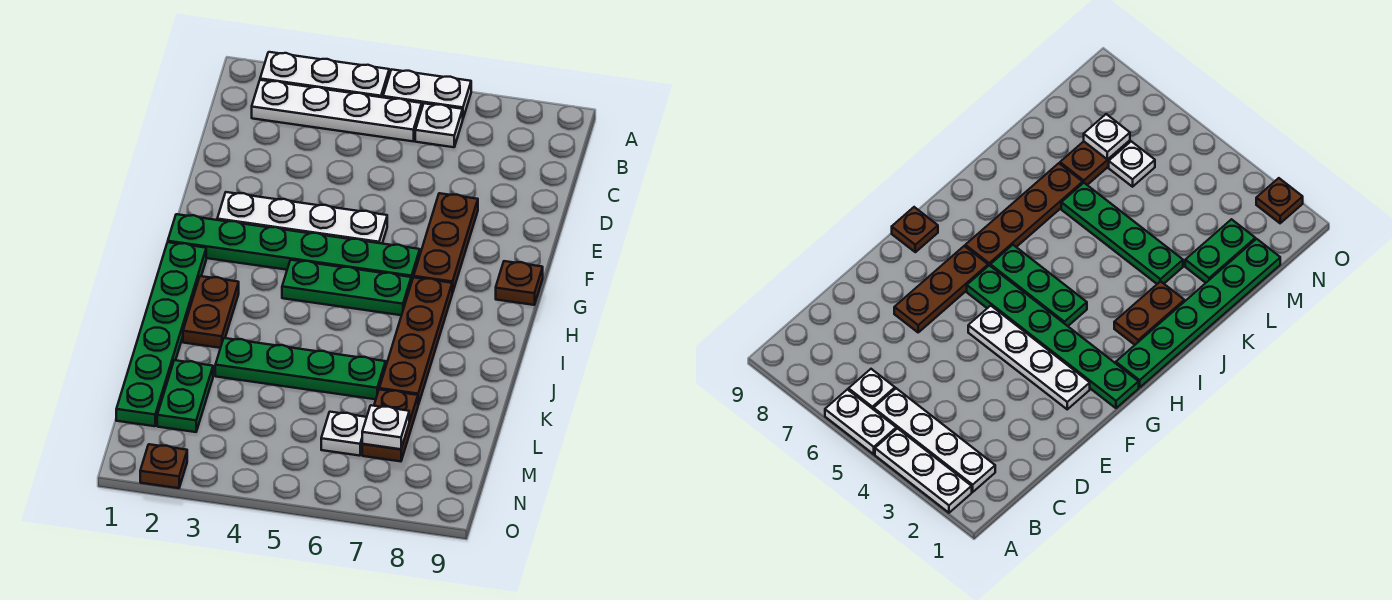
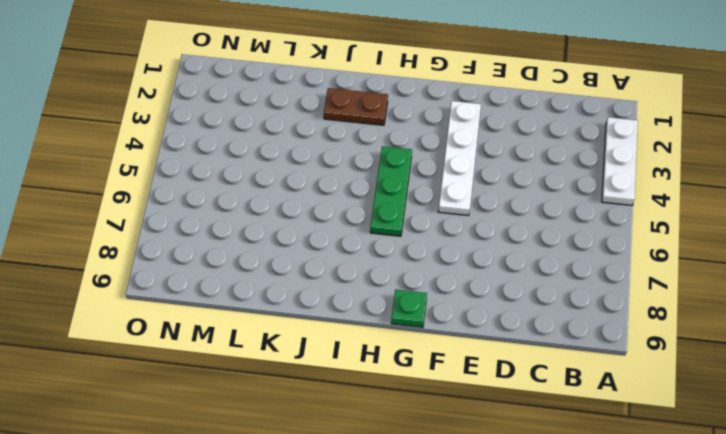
green plate G9 level 1 -> brown plate G9 level 1
none -> white plate A5:A6 level 1
none -> white plate B2:B5 level 1
none -> white plate B6 level 1

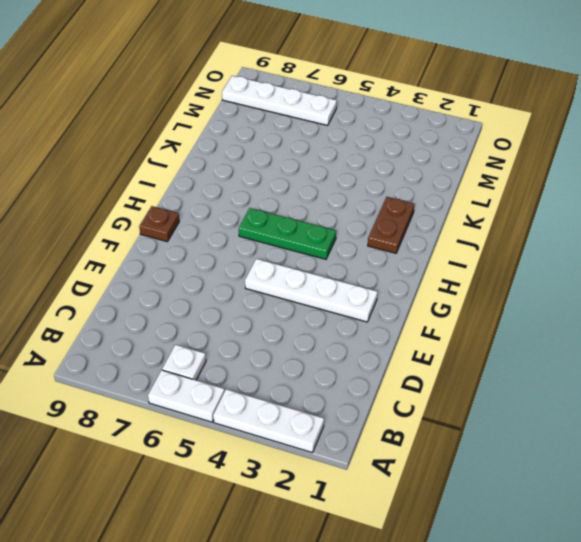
white plate N6:N9 level 1 -> white plate B2:B5 level 1
none -> brown plate E7:G7 level 1
none -> green plate G1:G6 level 1
none -> green plate H1:M1 level 1

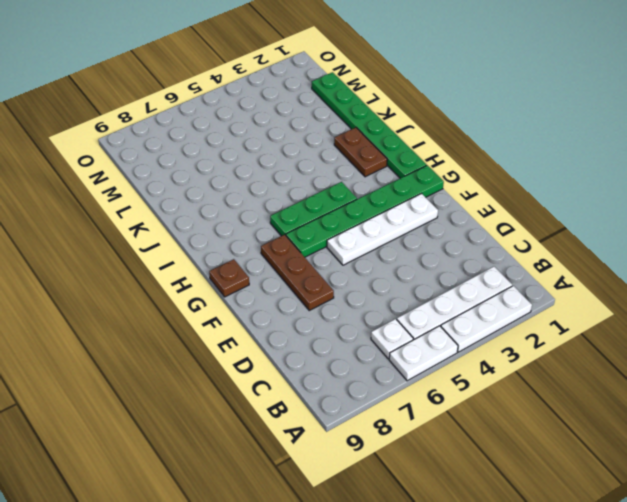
none -> brown plate H7:K7 level 1
none -> green plate K3:K6 level 1
none -> green plate L2:M2 level 1

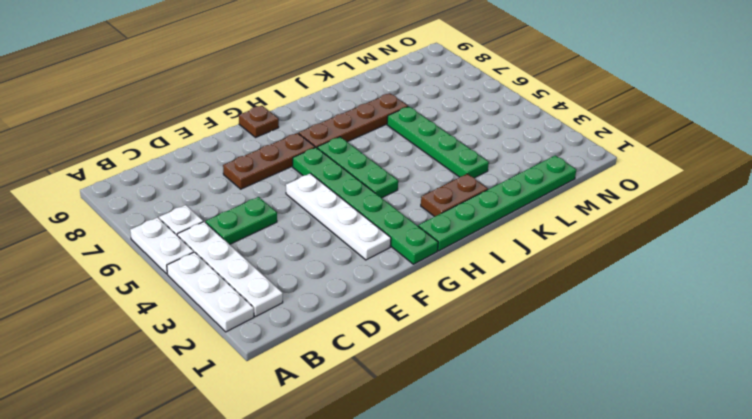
green plate C5:D5 level 1 -> green plate L2:M2 level 1
none -> brown plate L7:M7 level 1
none -> white plate M6 level 1
none -> brown plate O2 level 1

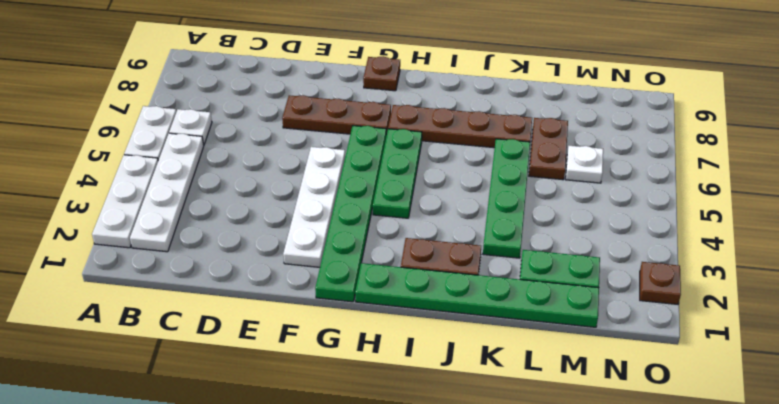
brown plate L6:L7 level 1 -> brown plate L7:M7 level 1
none -> white plate M7 level 2

